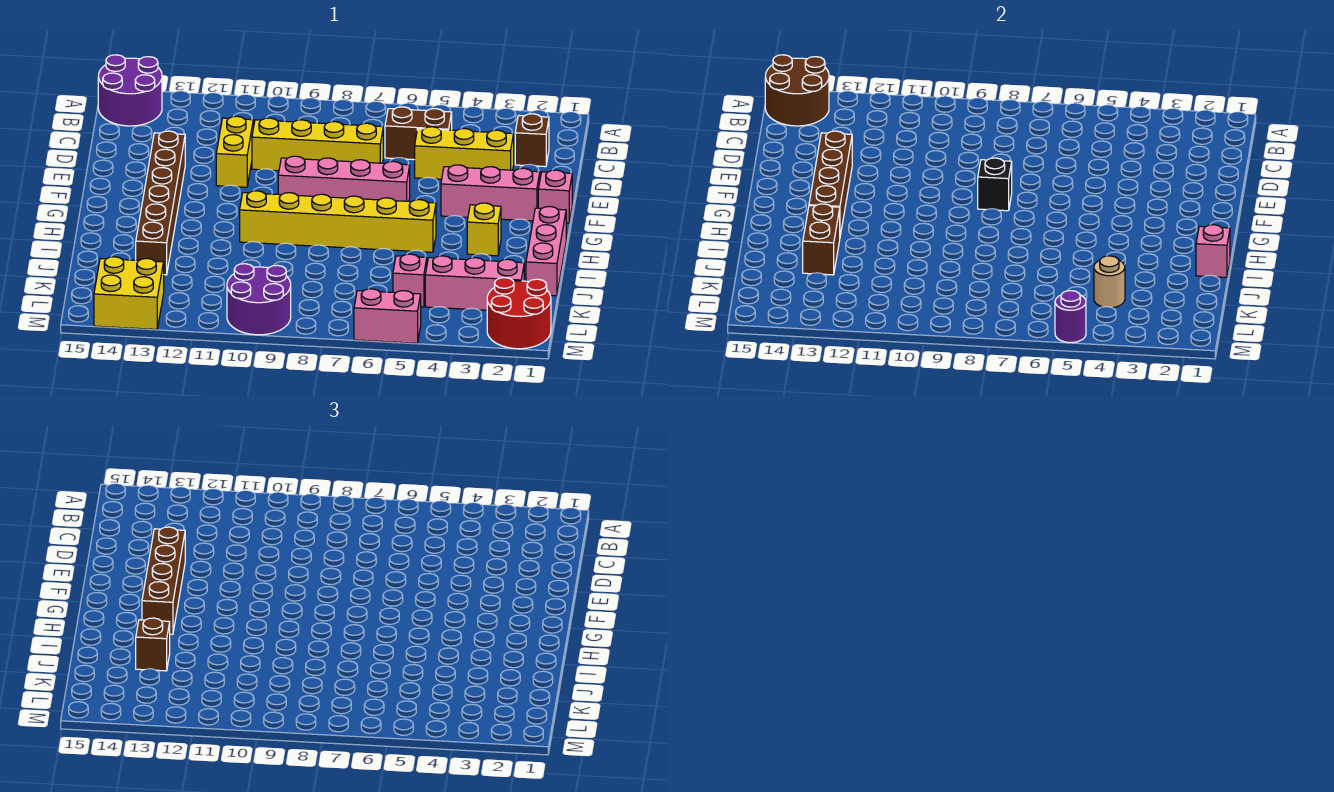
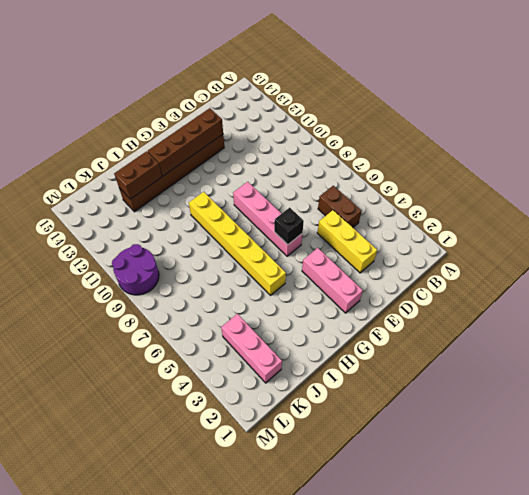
black brick F6 level 2 -> black brick F8 level 2
none -> purple round brick A14:B15 level 1
none -> brown brick C2 level 1
none -> yellow brick D7:D10 level 1

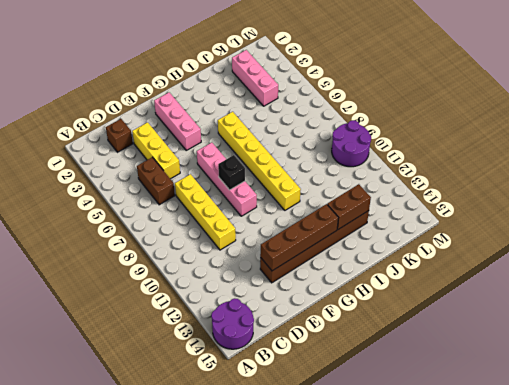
none -> yellow brick D11:E11 level 1
none -> pink brick F1 level 1
none -> pink brick H1:J1 level 1

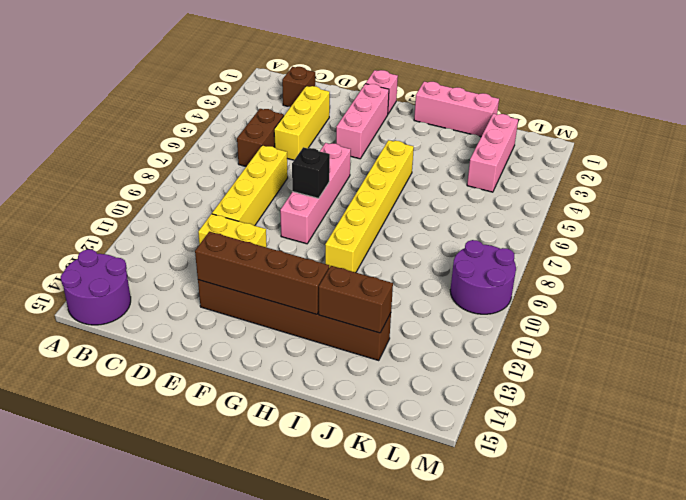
none -> yellow brick H3 level 1
none -> pink brick K5 level 1
none -> red round brick L1:M2 level 1

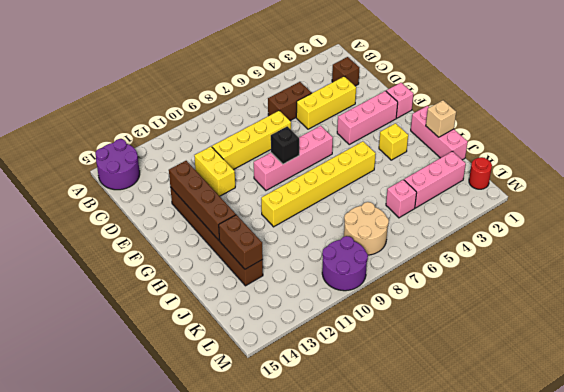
tan brick I1 level 2 -> pink brick I1 level 2
tan round brick K7:L8 level 1 -> none
red round brick L1 level 1 -> red round brick L1:M2 level 1
none -> yellow brick L13:M14 level 1
none -> pink brick M5:M6 level 1
none -> brown round brick A14:B15 level 2

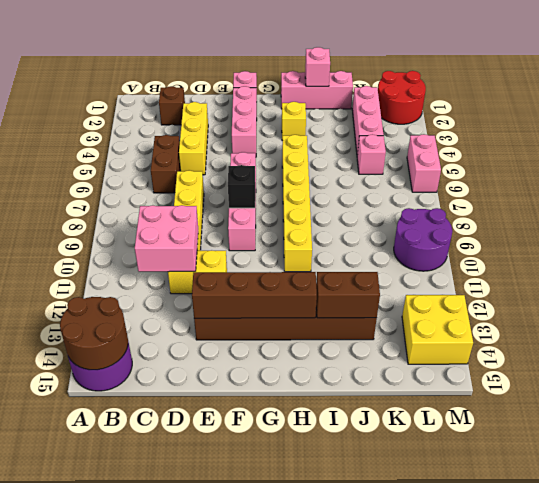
pink brick C10:D11 level 2 -> none
none -> tan round brick K4 level 2
none -> purple round brick M5 level 2
none -> brown brick E13:H13 level 3

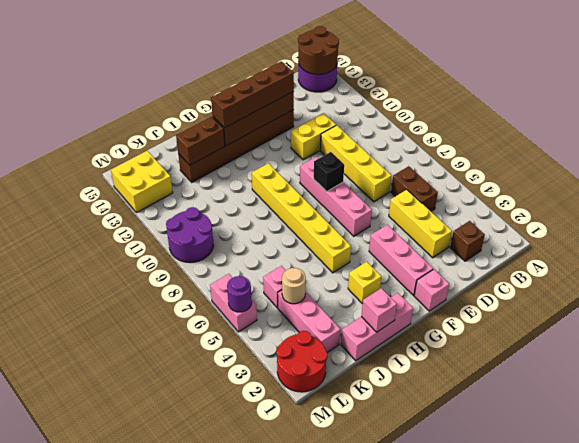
none -> brown brick J13 level 3

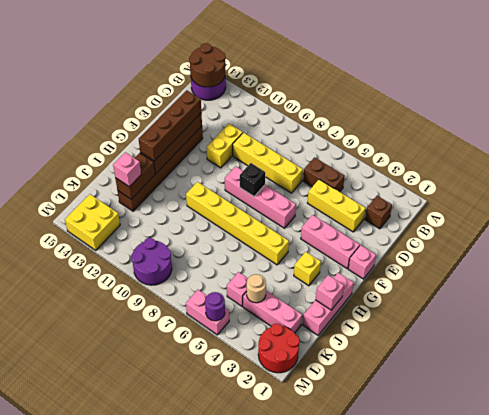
pink brick J13 level 3 -> brown brick J13 level 3

